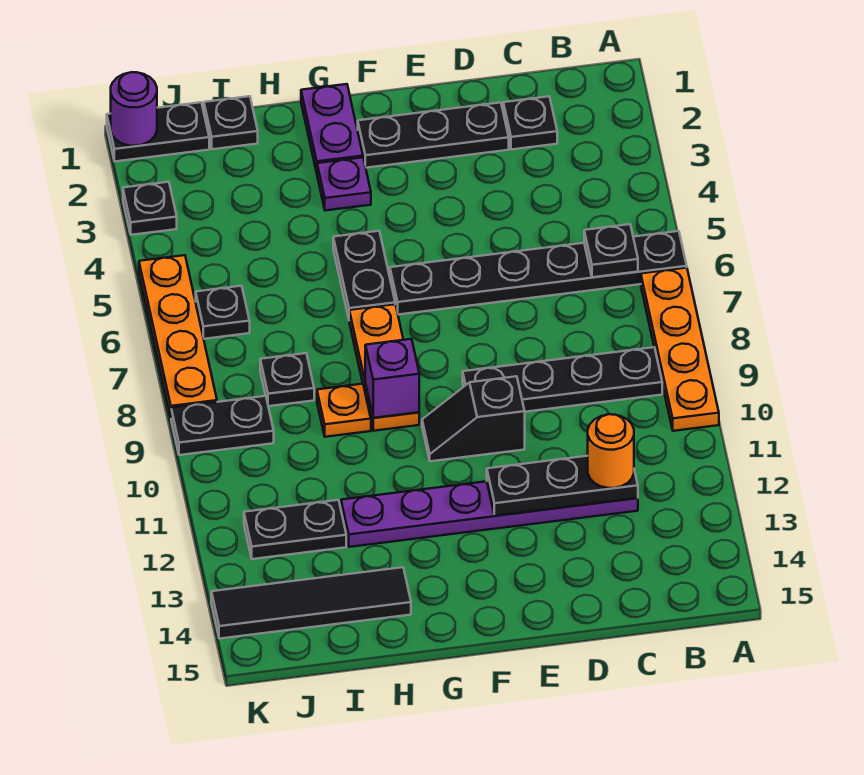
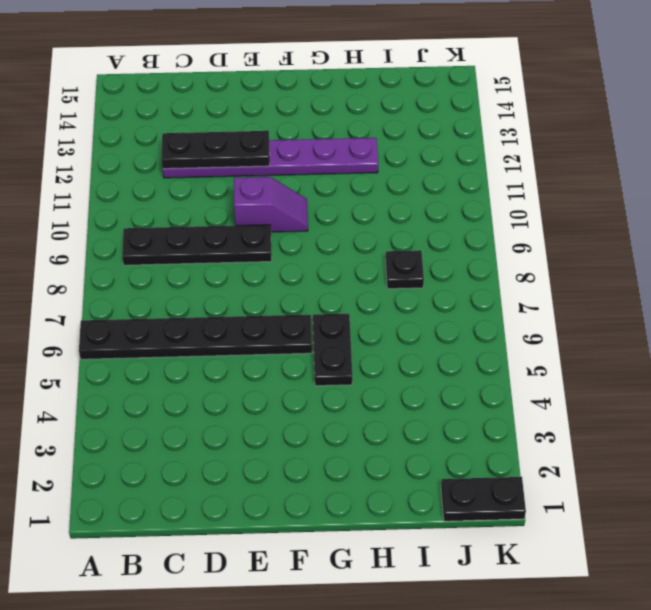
purple slope E10:F10 level 1 top E -> black slope E10:F10 level 1 top E
none -> orange plate A7:A10 level 1
none -> black plate C2 level 1
none -> black plate D2:F2 level 1

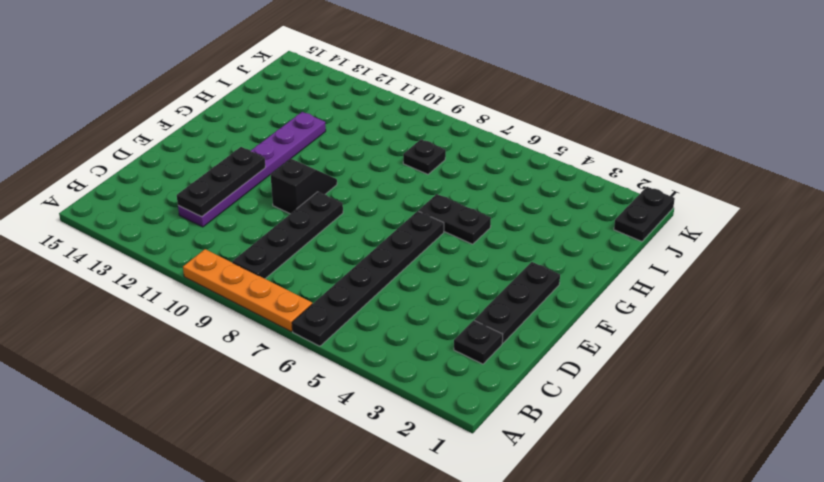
none -> purple plate G1:G2 level 1
none -> purple plate G3 level 1
none -> orange plate G7:G9 level 1

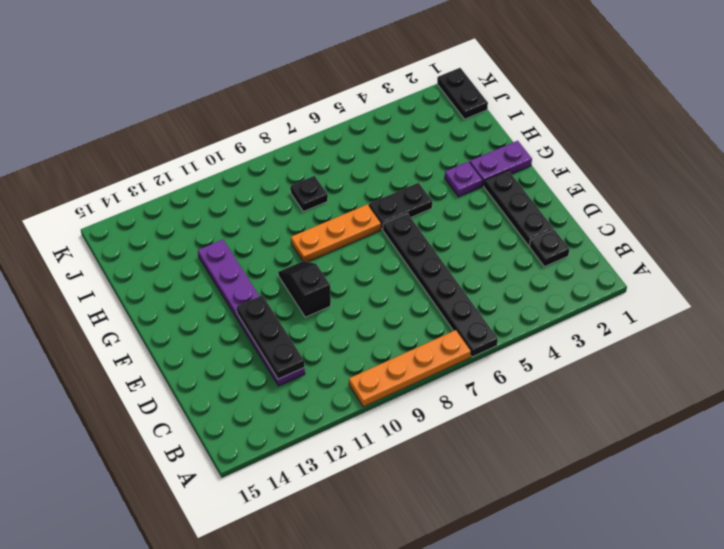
none -> black plate B9:E9 level 1
none -> orange plate H9 level 1
none -> black tile H14:K14 level 1

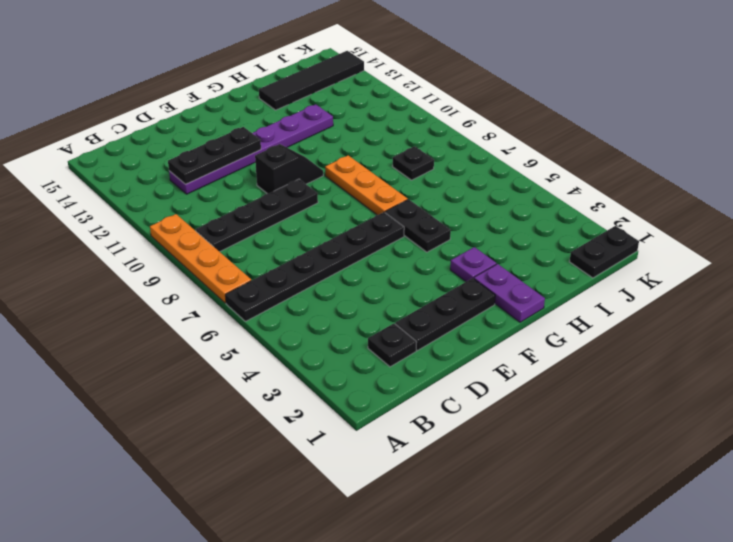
none -> orange plate H9 level 1
none -> black plate I1 level 1
none -> black plate I12:J12 level 1

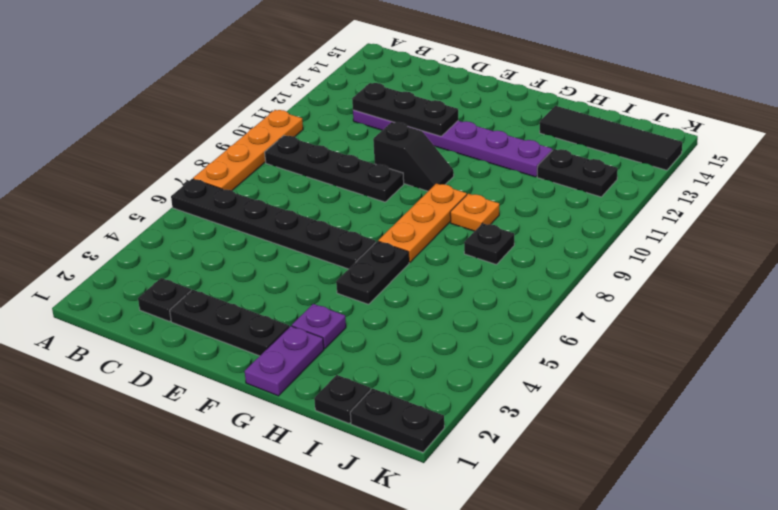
none -> black plate J6 level 1
none -> black plate J9:K9 level 1
none -> black plate K3 level 1

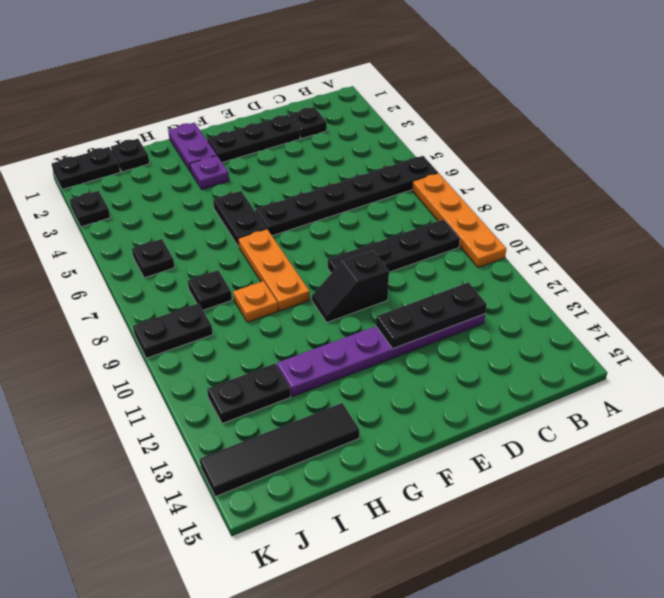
none -> orange plate K5:K8 level 1
none -> black plate B6 level 2
none -> purple brick G9 level 2

